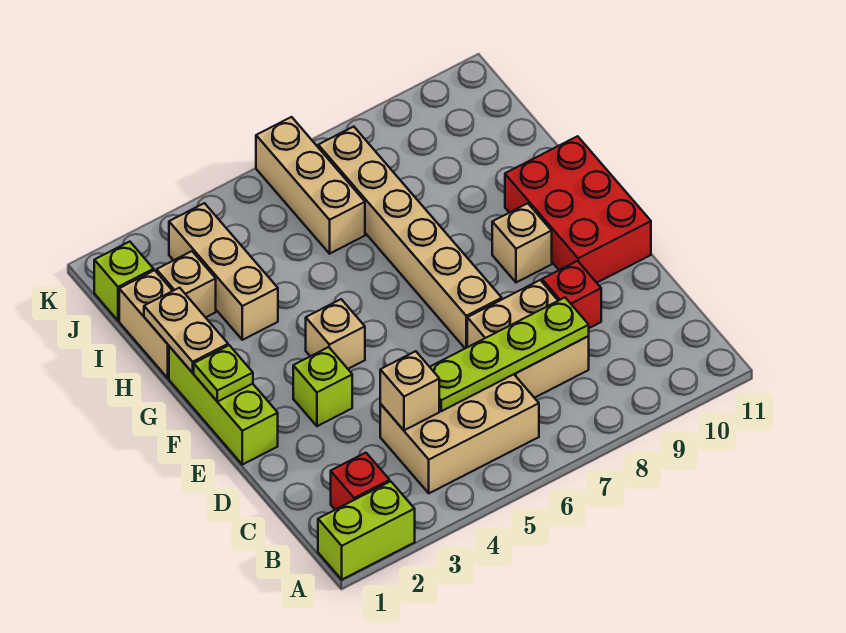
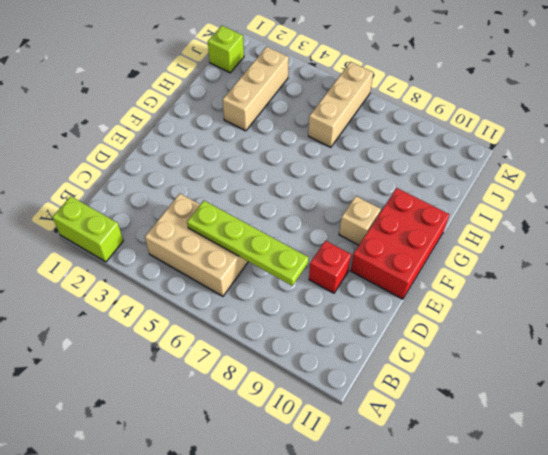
none -> red brick B2 level 1
none -> tan brick C7:D8 level 1
none -> lime brick E1:G1 level 1

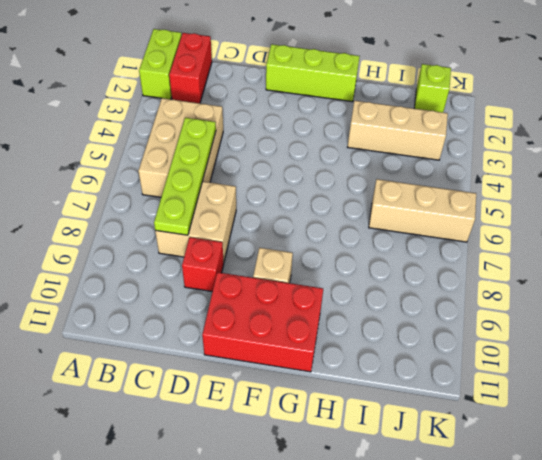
red brick B1:B2 level 1 -> red brick B2 level 1
none -> lime brick E3 level 1
none -> tan brick E7:J7 level 1
none -> tan brick F4 level 1

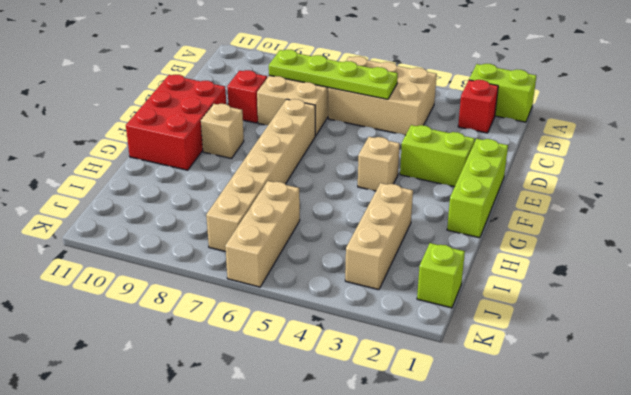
lime brick E2:E3 level 1 -> lime brick E3 level 1
none -> tan brick H1:I1 level 1
none -> tan brick I2 level 1
none -> tan brick C4 level 2

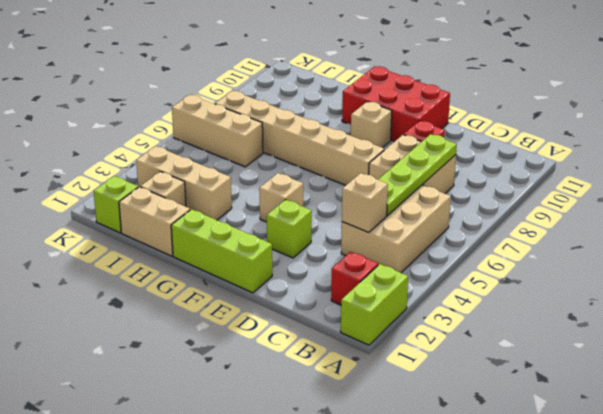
none -> lime plate F1 level 2
none -> tan plate G1:H1 level 2

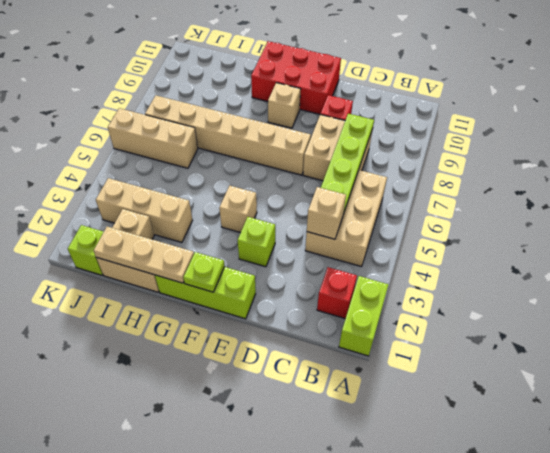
tan plate G1:I1 level 2 -> tan plate G1:H1 level 2

